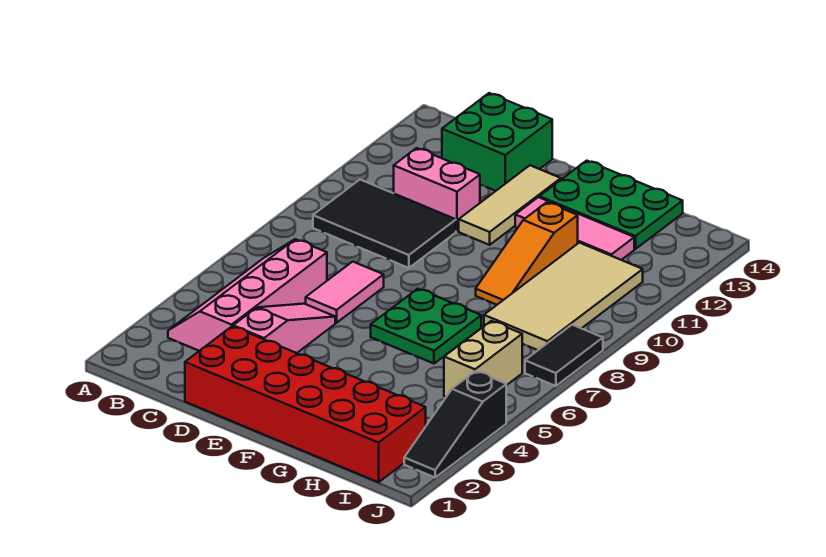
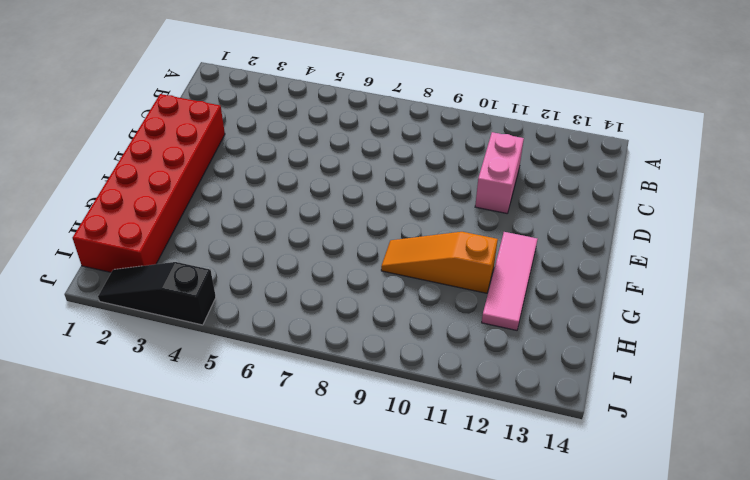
none -> pink slope B3:C6 level 1 top C
none -> black tile B9:D10 level 1
none -> green brick C13:D14 level 1

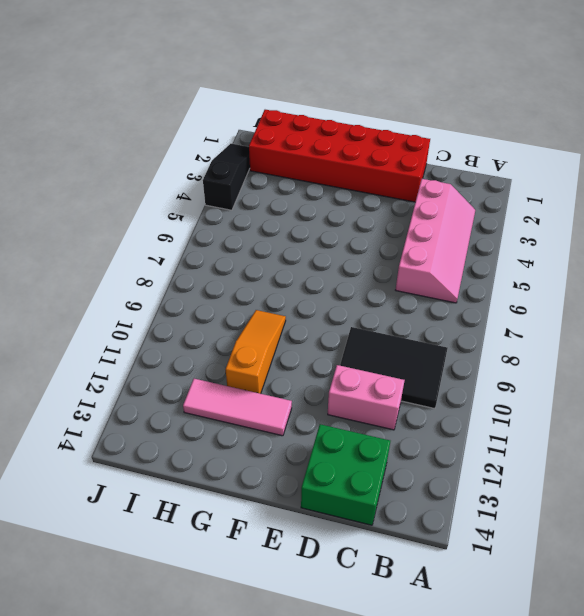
none -> pink slope D3:D5 level 1 top 3
none -> pink tile D6:D7 level 1
none -> tan tile E11:E13 level 1

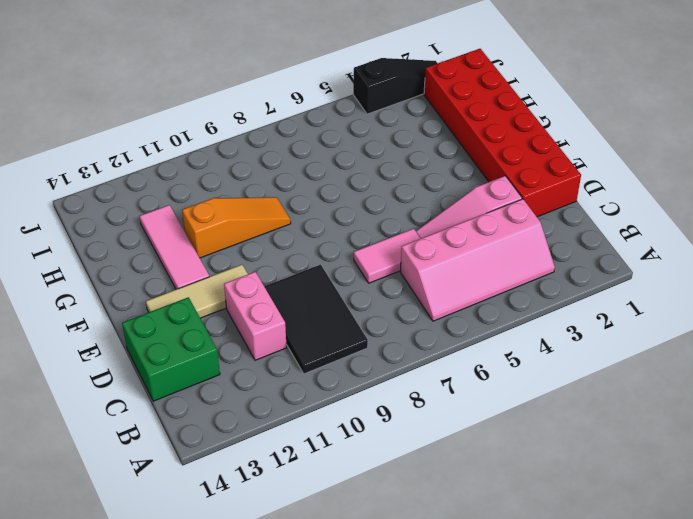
none -> green plate F6:G7 level 1
none -> green plate F13:H14 level 1
none -> tan tile H8:I11 level 1

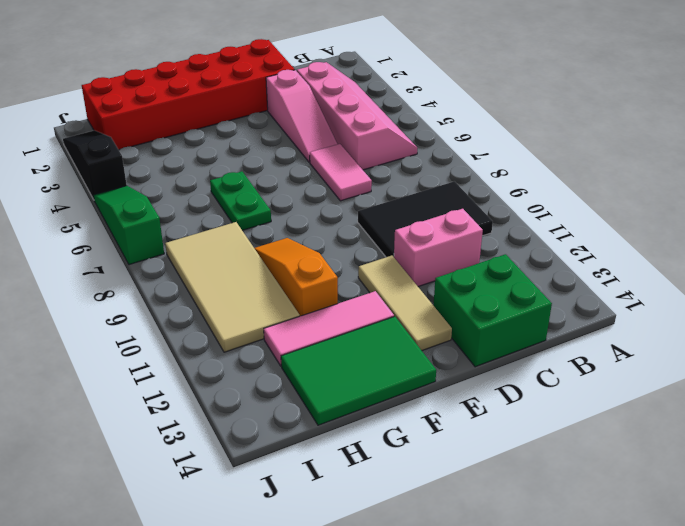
green tile F13:H14 level 1 -> green plate F13:H14 level 1
green plate G6:G7 level 1 -> green plate F6:G7 level 1
green slope J5:J7 level 1 top 7 -> black tile J7:J8 level 1
none -> tan brick I5:I6 level 1

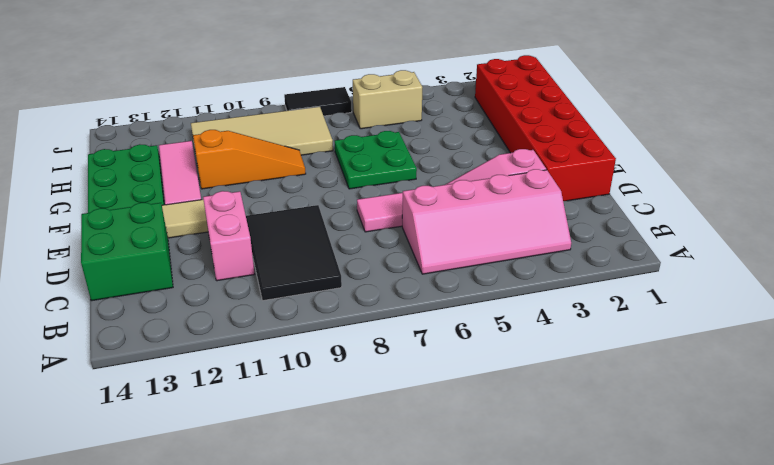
none -> black slope J2:J4 level 1 top 4

